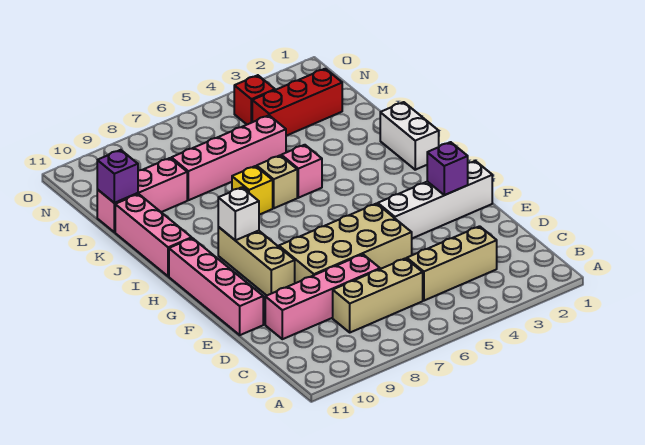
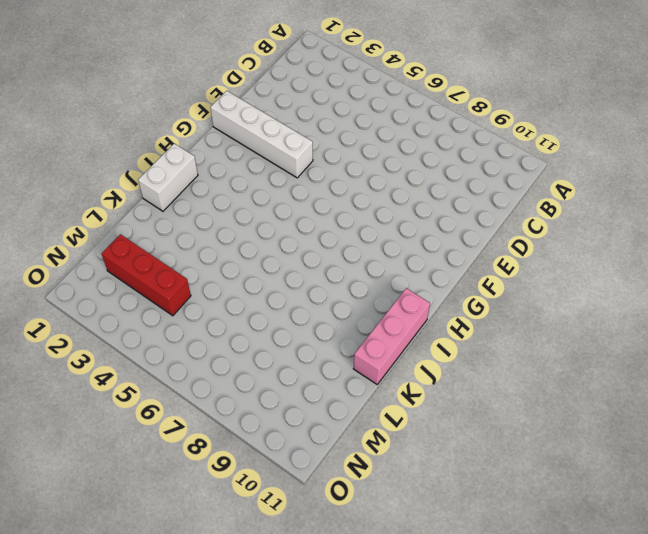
none -> tan brick C3:C5 level 1
none -> tan brick C6:C8 level 1
none -> pink brick D7:D10 level 1

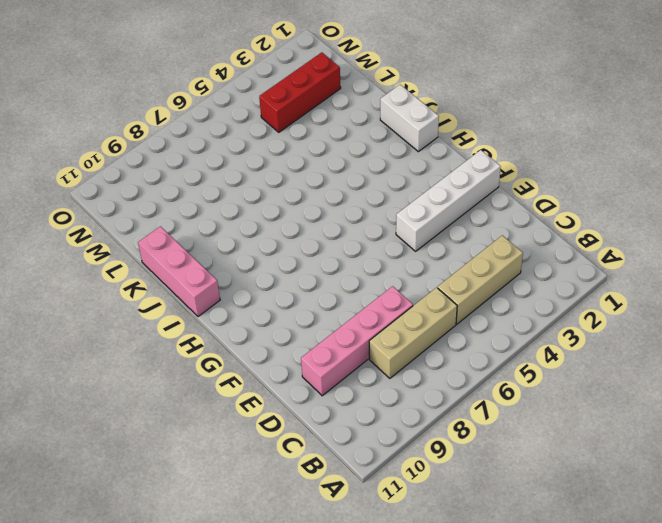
none -> tan brick E5:F8 level 1
none -> pink brick E11:H11 level 1
none -> tan brick F9:H9 level 1

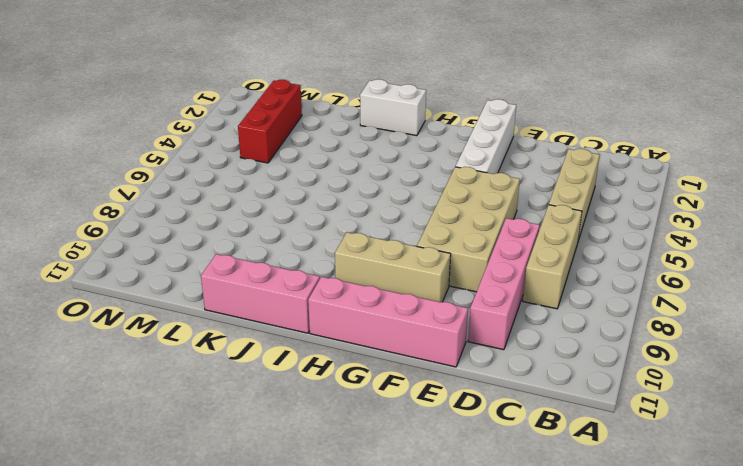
none -> pink brick J5 level 1
none -> tan brick J6 level 1
none -> yellow brick J7 level 1

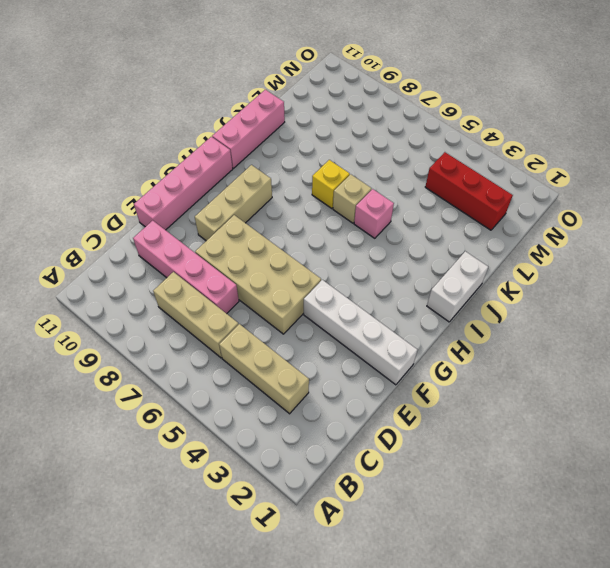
none -> pink brick L5:L8 level 1
none -> pink brick L9:L11 level 1
none -> red brick N4 level 1

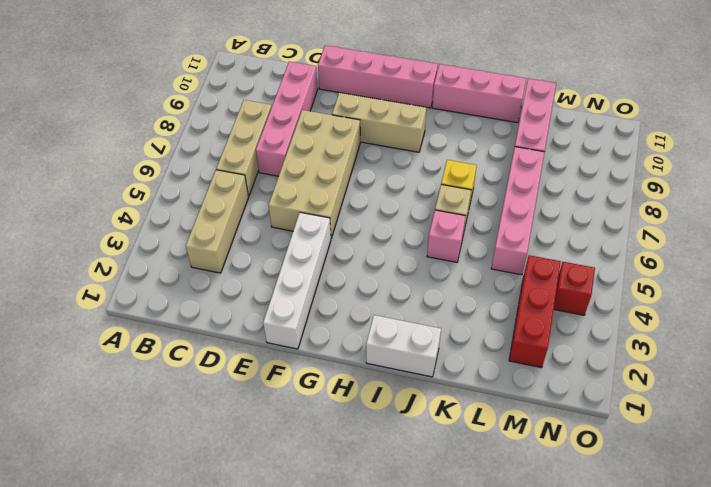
none -> purple brick F2 level 2
none -> white brick H9 level 2
none -> purple brick L11 level 2

